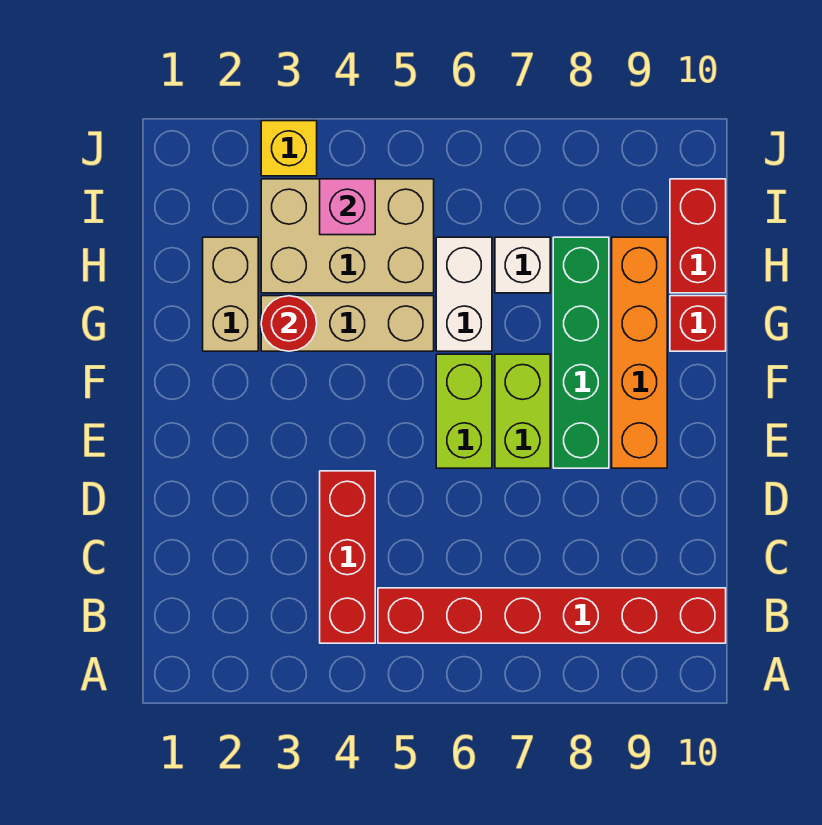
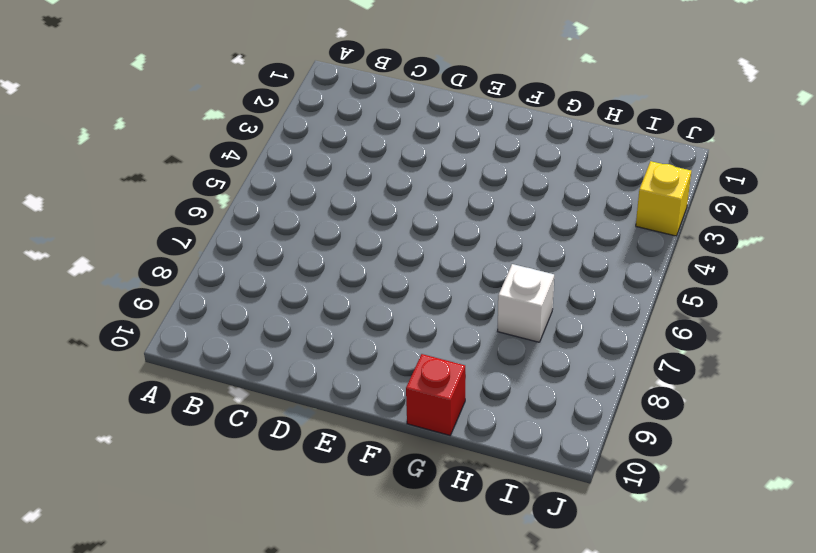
none -> red brick B4:D4 level 1
none -> red brick B5:B10 level 1
none -> lime brick E6:F6 level 1

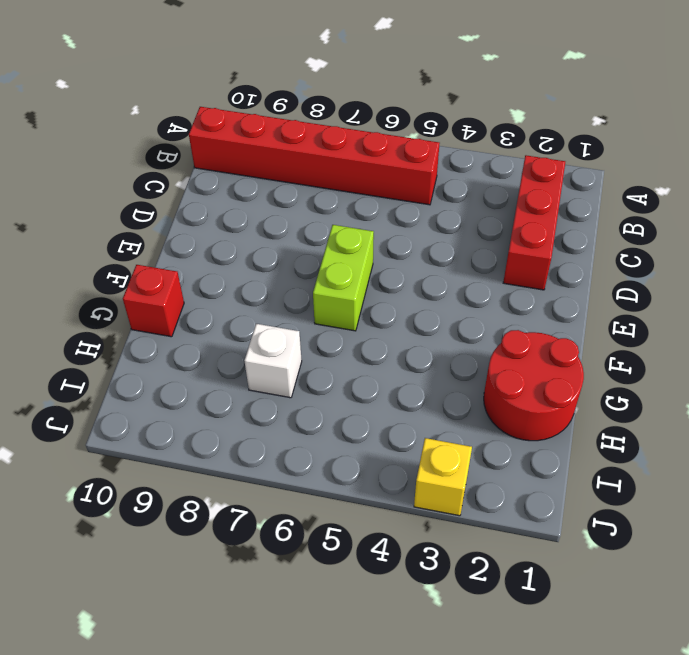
red brick B2:D2 level 1 -> red brick B4:D4 level 1
red round brick G1:H2 level 1 -> tan brick G2:H2 level 1
none -> lime brick E7:F7 level 1
none -> green brick E8:H8 level 1
none -> orange brick E9:H9 level 1

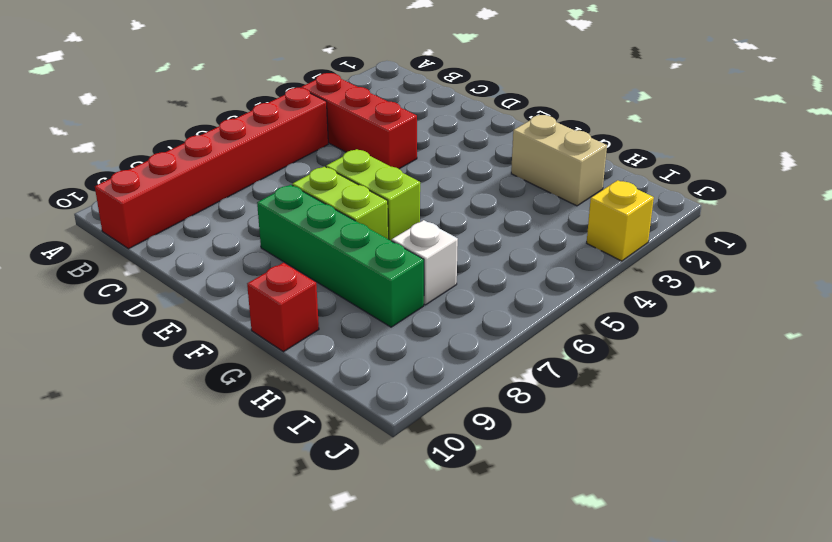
none -> orange brick E9:H9 level 1
none -> tan brick G3:G5 level 1
none -> white brick G6:H6 level 1

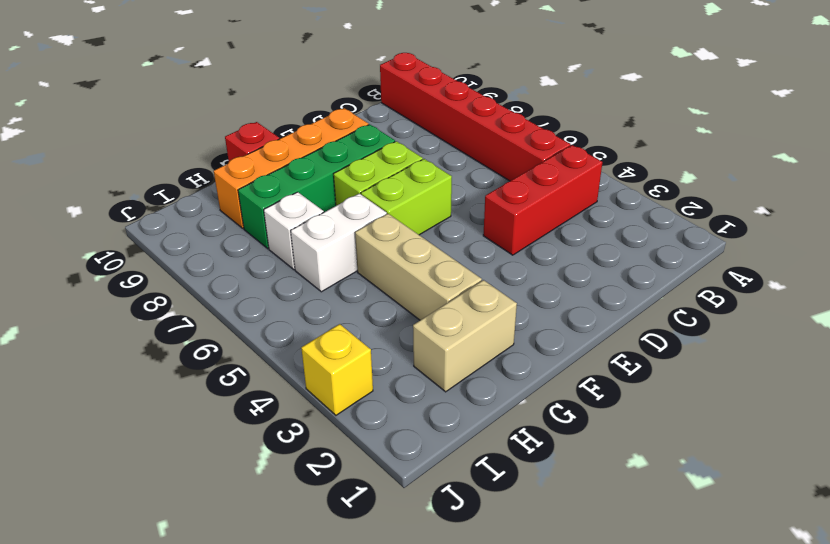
none -> tan brick H3:I5 level 1
none -> red brick H10:I10 level 1
none -> red round brick G3 level 2

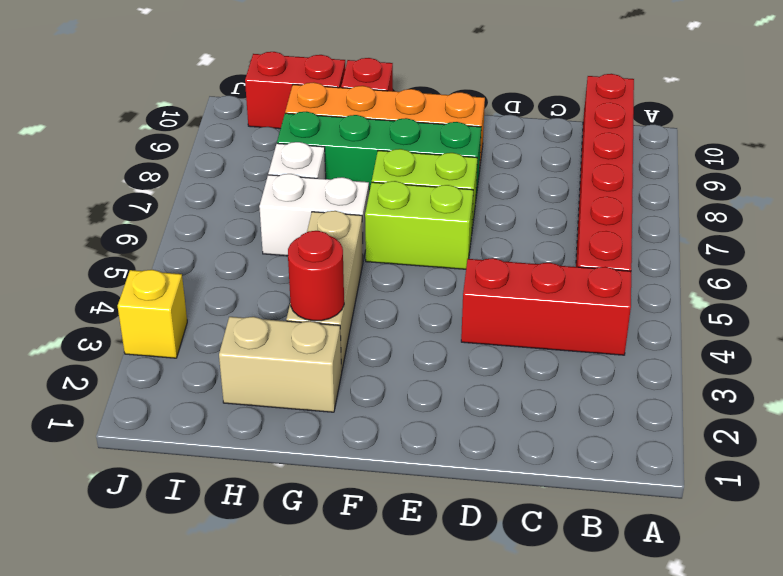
none -> tan brick H3:I5 level 1
none -> pink brick I4 level 2

